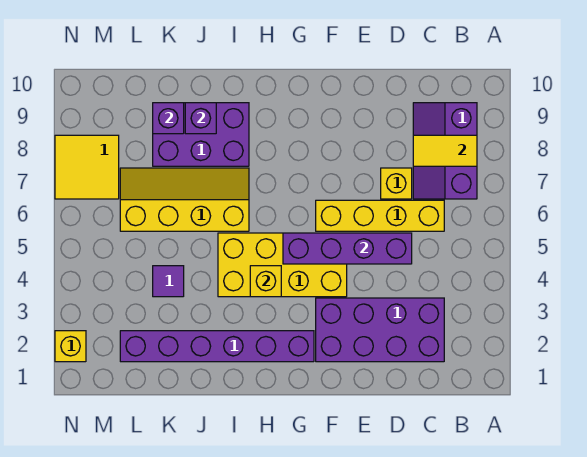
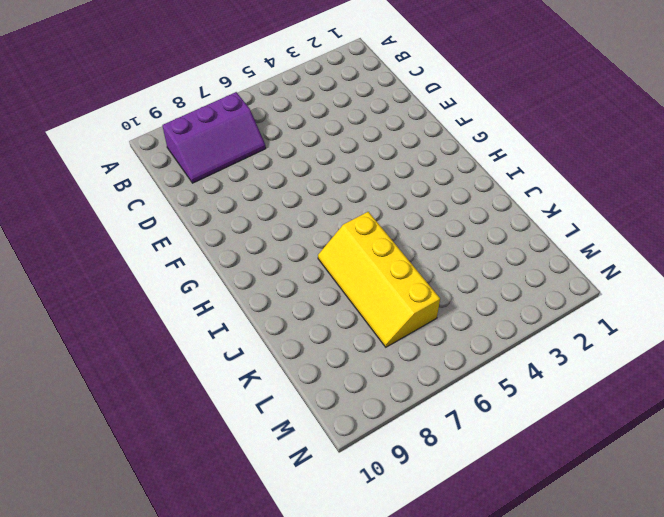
none -> purple brick C2:F3 level 1
none -> yellow brick C6:F6 level 1
none -> yellow brick D7 level 1

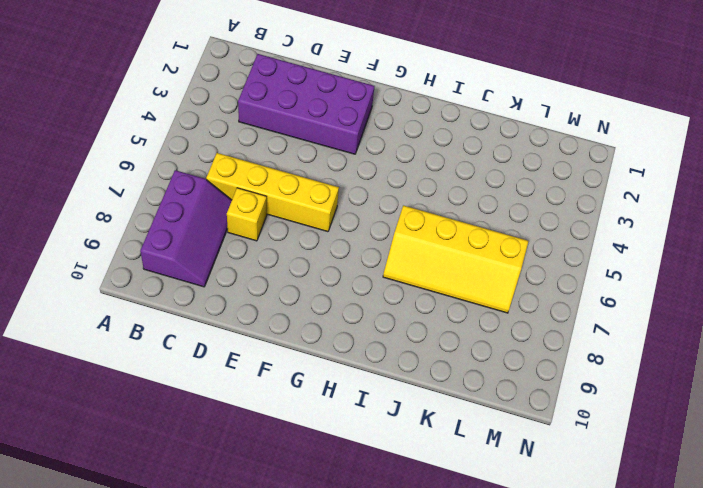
none -> yellow brick F4:I5 level 1
none -> purple brick G2:L2 level 1
none -> purple brick I8:K9 level 1

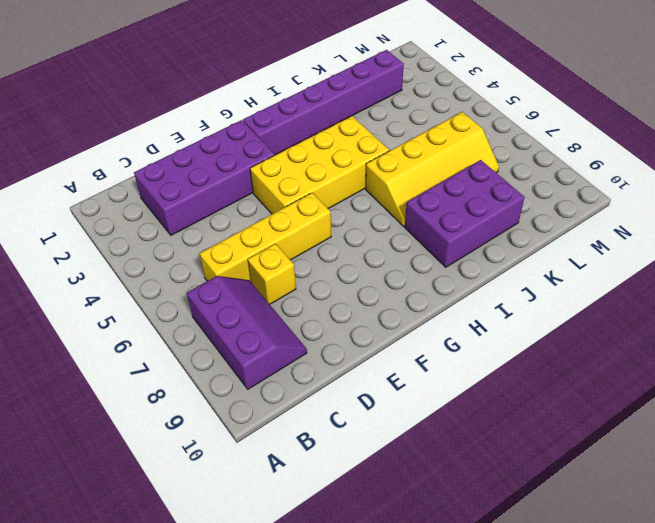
none -> purple tile K4 level 1
none -> yellow tile M7:N8 level 1
none -> yellow brick N2 level 1

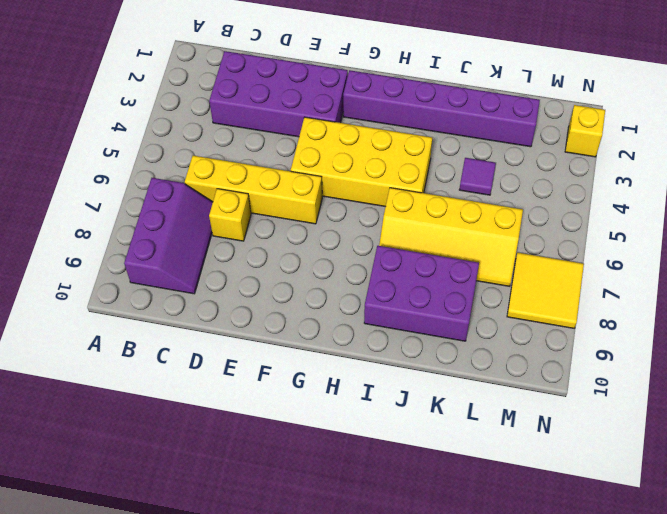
none -> yellow tile B8:C8 level 2
none -> purple brick D5:G5 level 2
none -> yellow brick H4 level 2

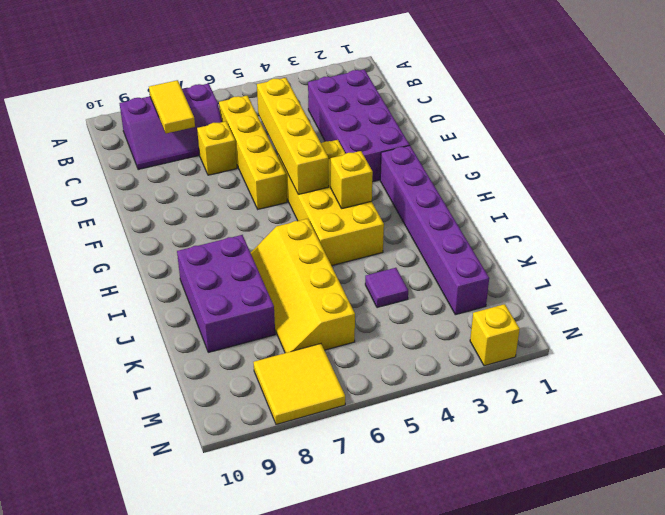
yellow brick D5:G5 level 2 -> purple brick D5:G5 level 2
none -> purple brick J9 level 2
none -> purple brick K9 level 2

